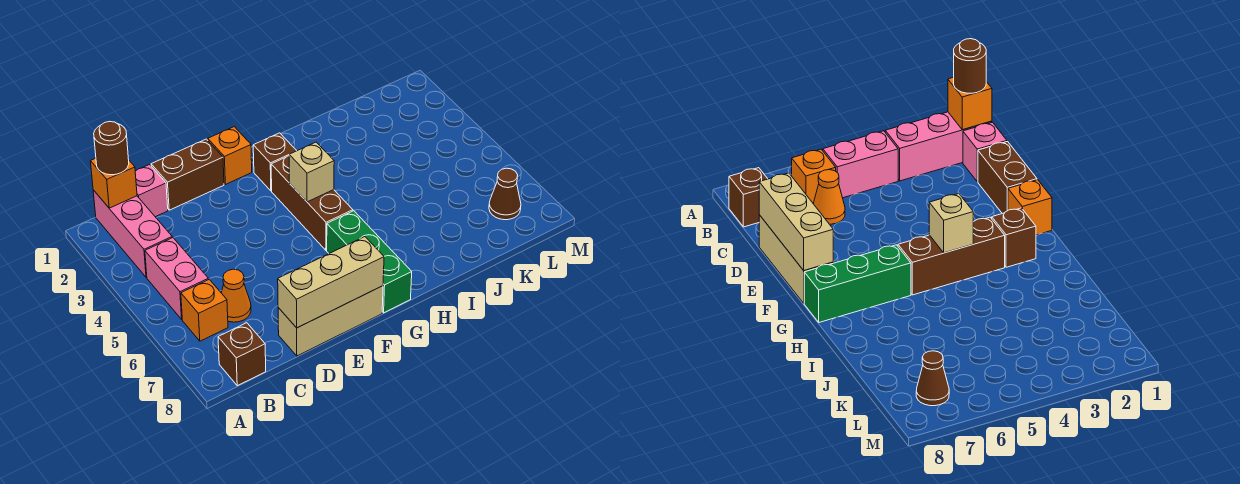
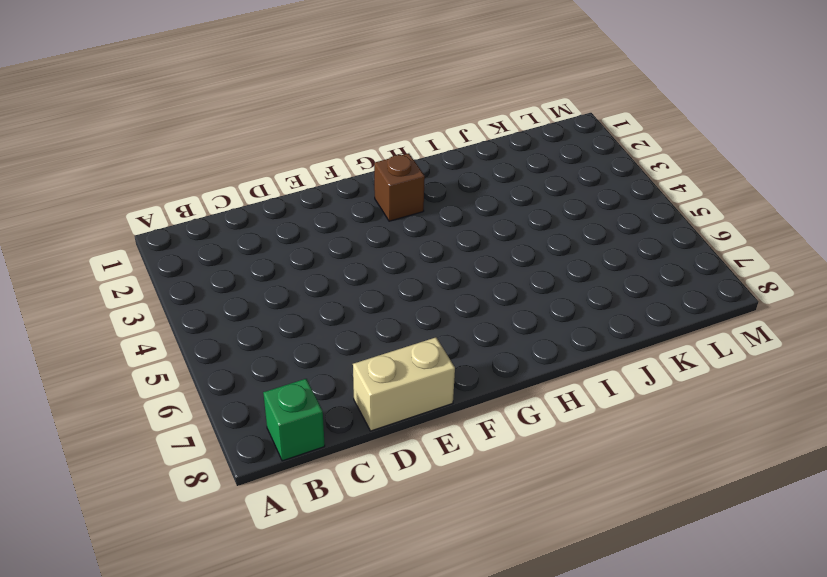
green brick B8 level 1 -> brown brick B8 level 1
tan brick D8:E8 level 1 -> tan brick D8:F8 level 1
none -> pink brick B1:B3 level 1
none -> pink brick B4:B5 level 1
none -> orange brick B6 level 1

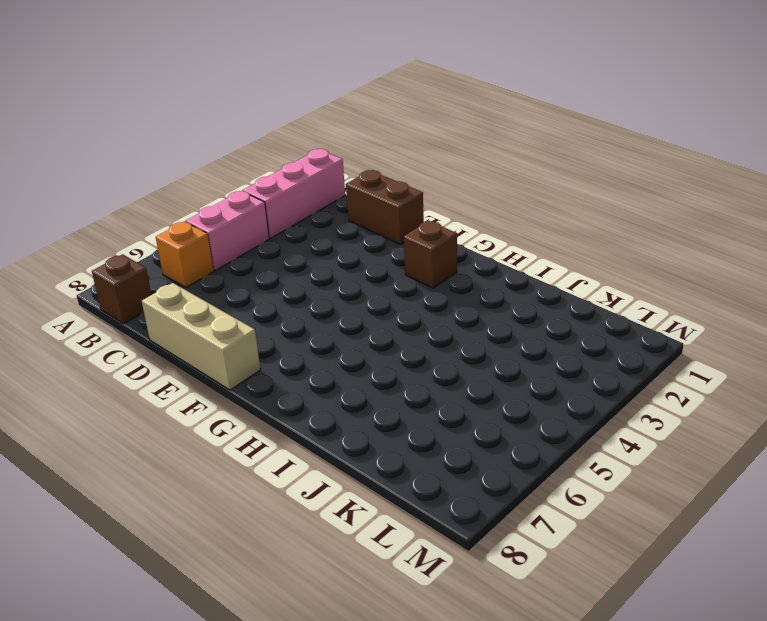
none -> pink brick C1 level 1
none -> orange cone C6 level 1
none -> orange brick F1 level 1

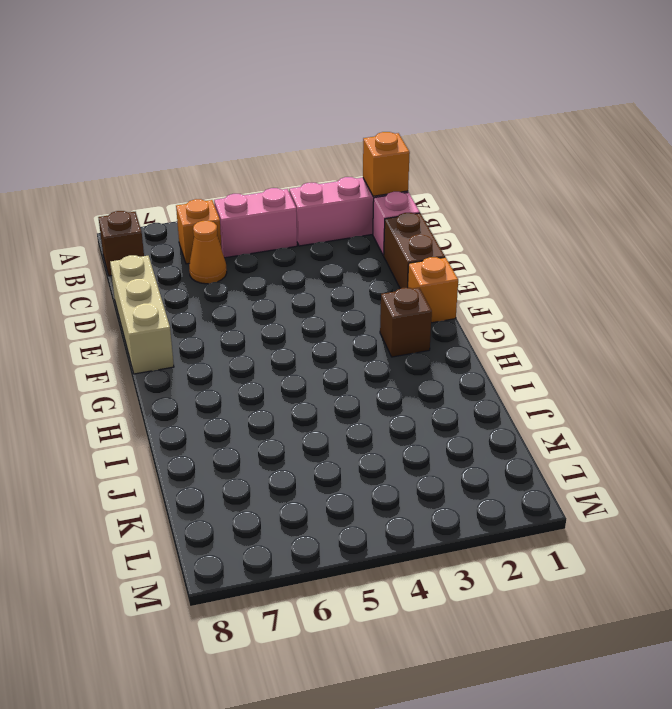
none -> brown brick G3:G5 level 1
none -> green brick G6:G8 level 1
none -> brown cone L7 level 1

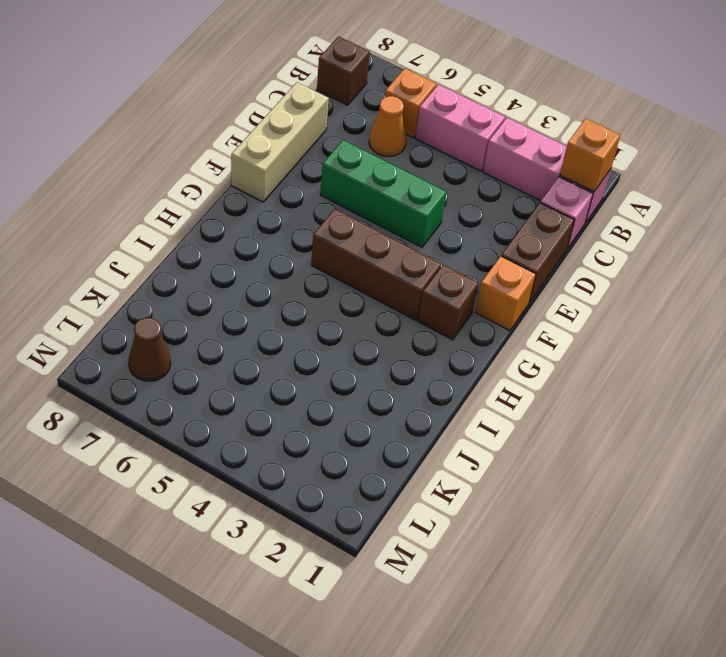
green brick E4:E6 level 1 -> green brick G6:G8 level 1
none -> tan brick D8:F8 level 2
none -> tan brick G4 level 2
none -> brown round brick B1 level 3

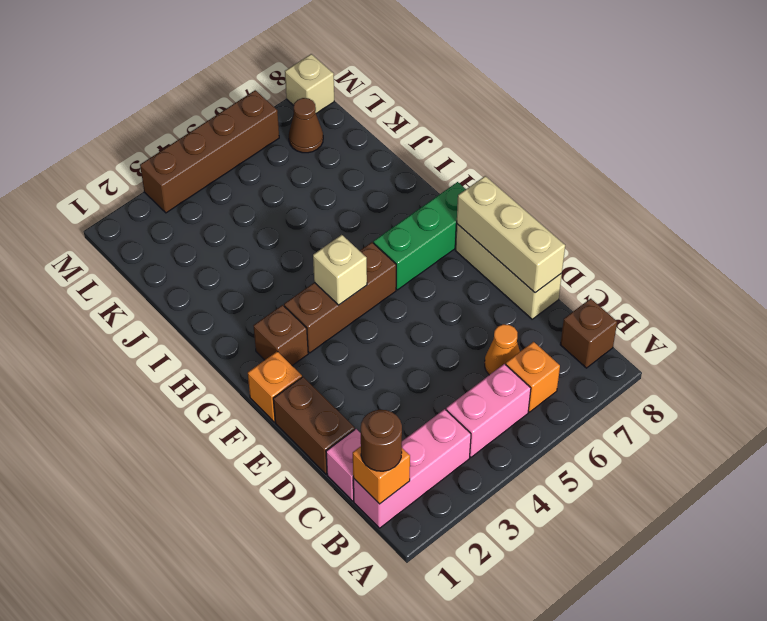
brown brick M3:M6 level 1 -> none
tan brick M8 level 1 -> none

